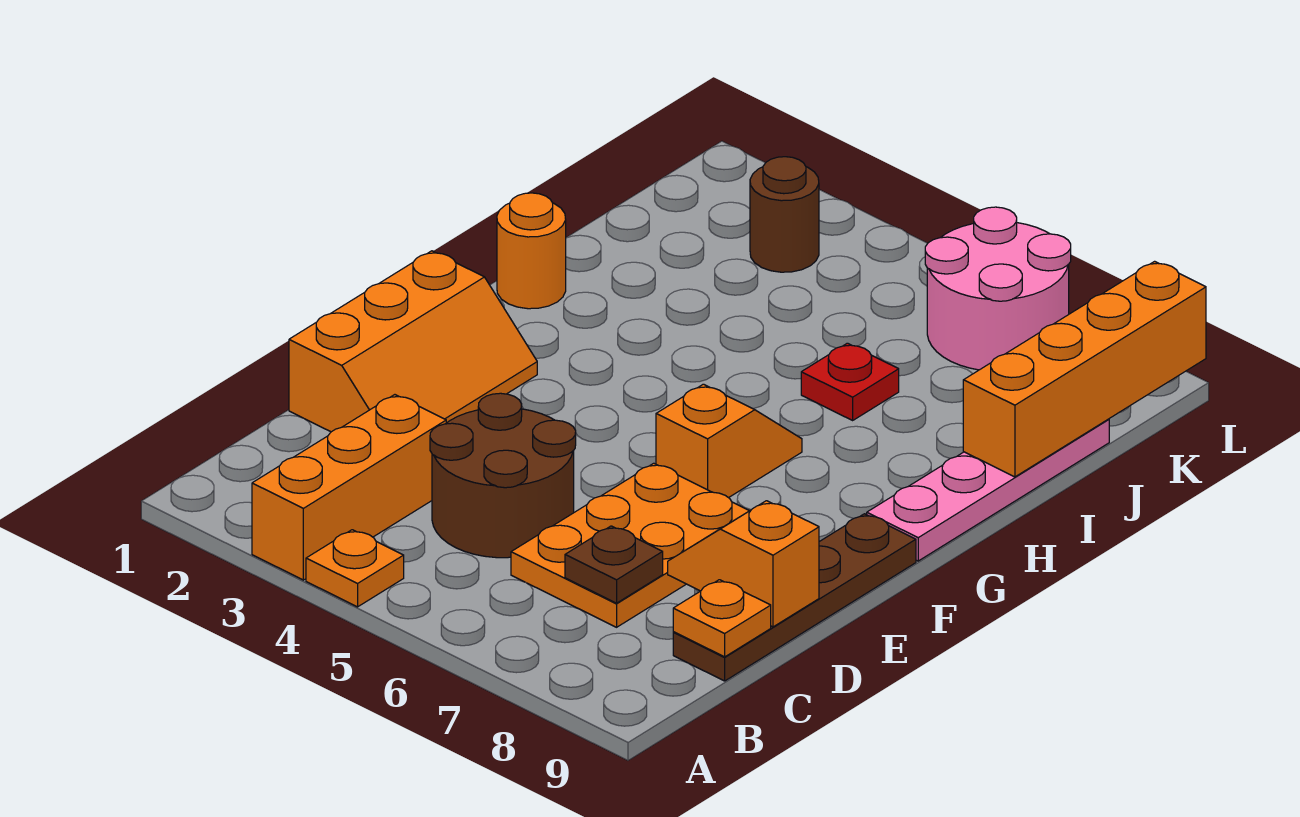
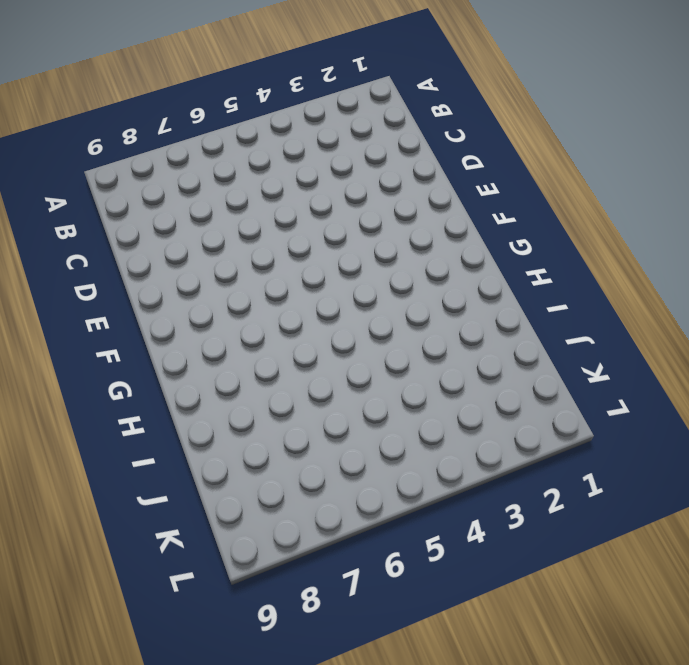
none -> orange brick A3:C3 level 1
none -> orange plate A4 level 1
none -> brown round brick C4:D5 level 1

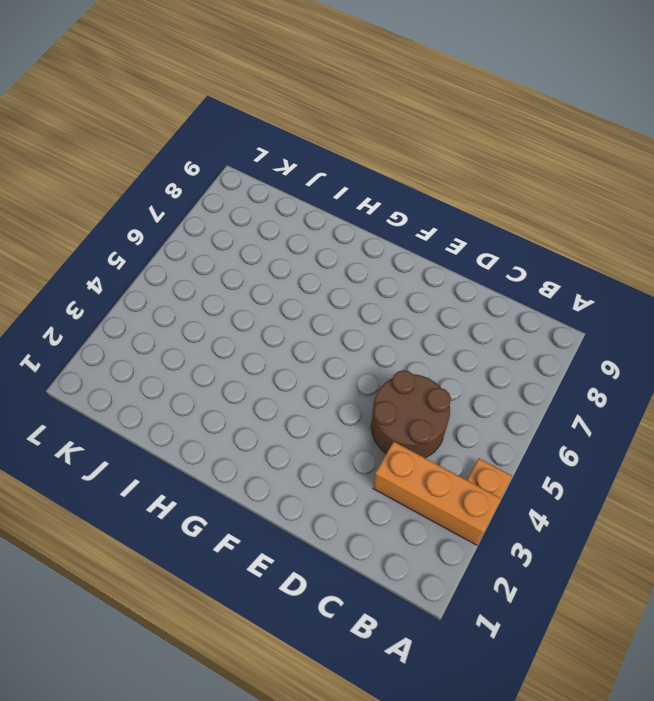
none -> orange plate C6:E7 level 1
none -> brown plate C9:F9 level 1
none -> orange slope D1:F2 level 1 top 1

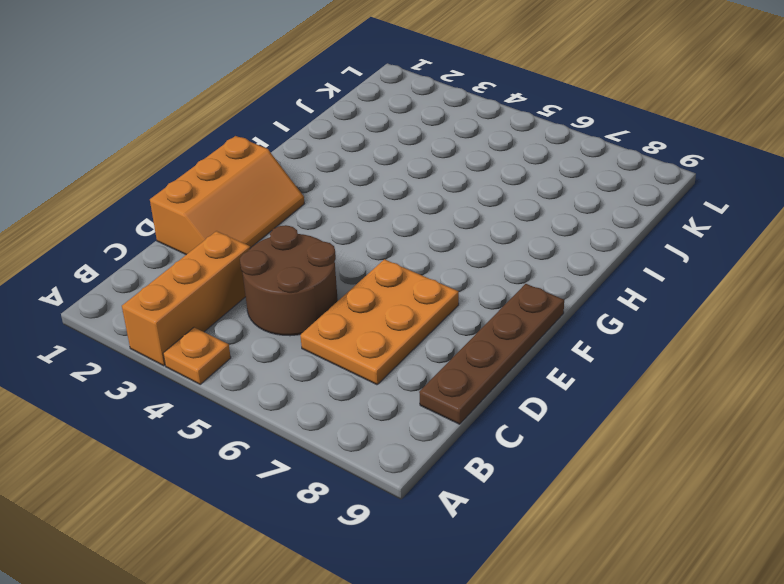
none -> orange slope F6:G6 level 1 top F
none -> pink plate G9:J9 level 1
none -> orange round brick H1 level 1

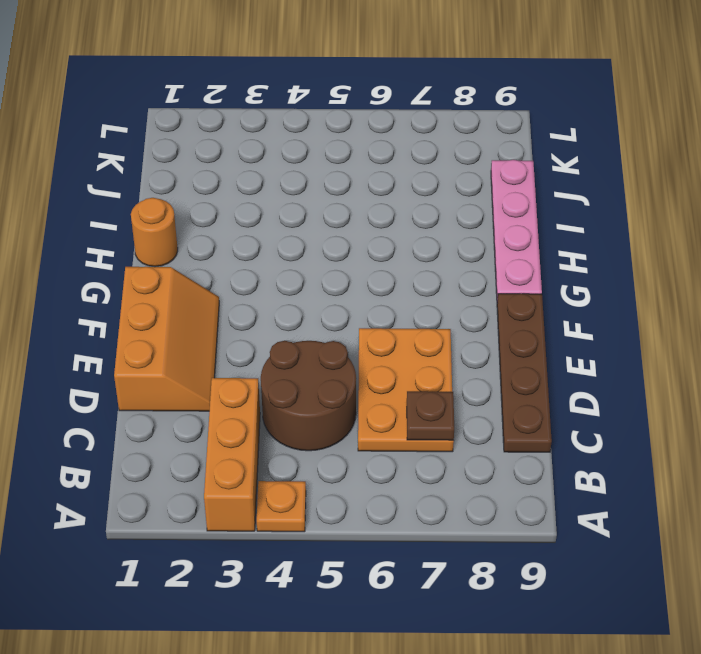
none -> orange slope F6:G6 level 1 top F
none -> red plate I6 level 1
none -> brown round brick K3 level 1

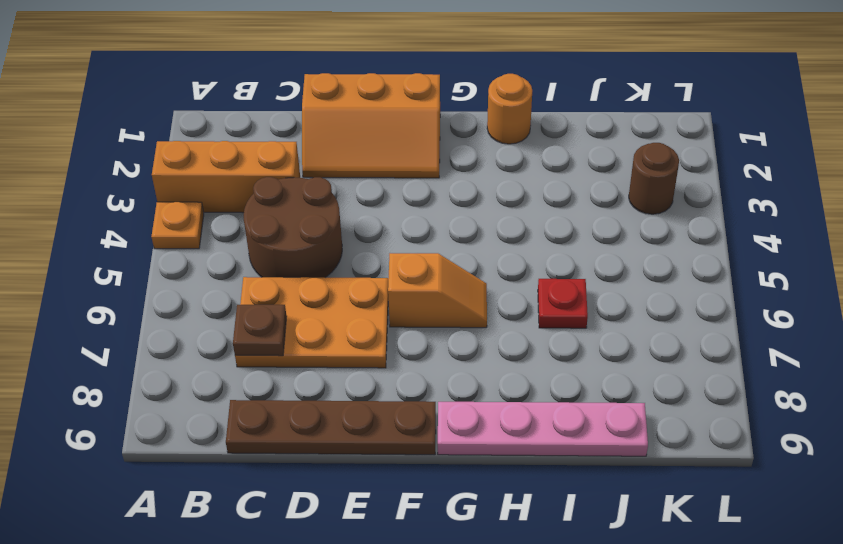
none -> pink round brick K6:L7 level 1
none -> orange plate C9 level 2
none -> orange slope D8:D9 level 2 top 9

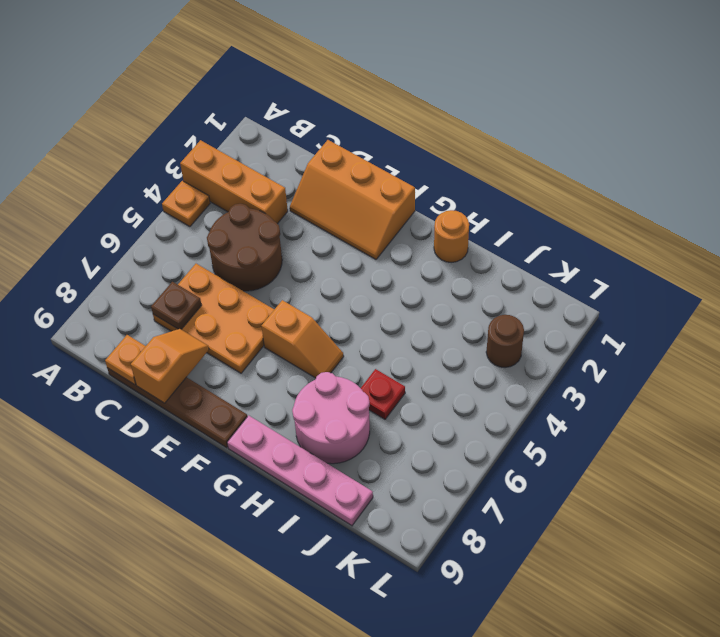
pink round brick H7:I8 level 1 -> pink round brick K6:L7 level 1
none -> orange brick I9:L9 level 2

